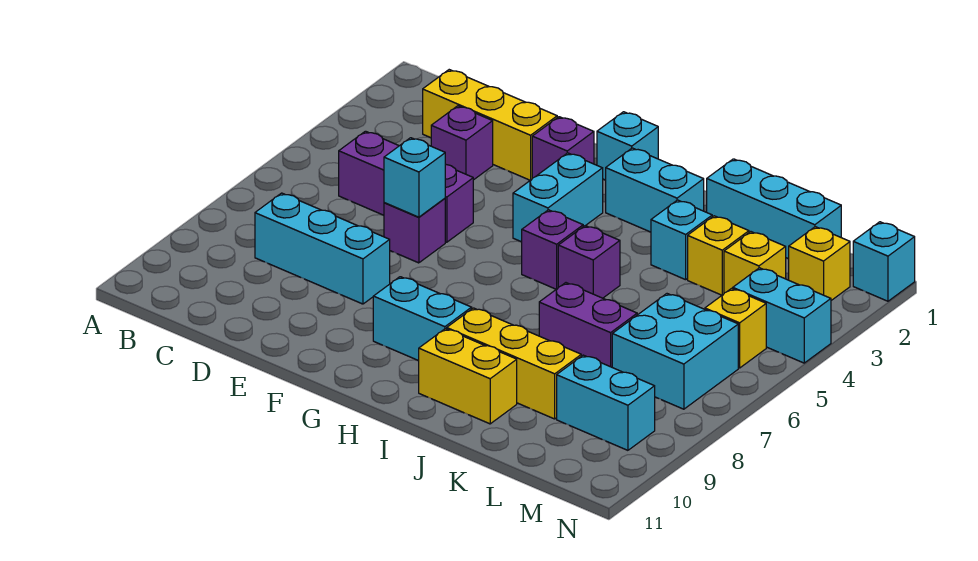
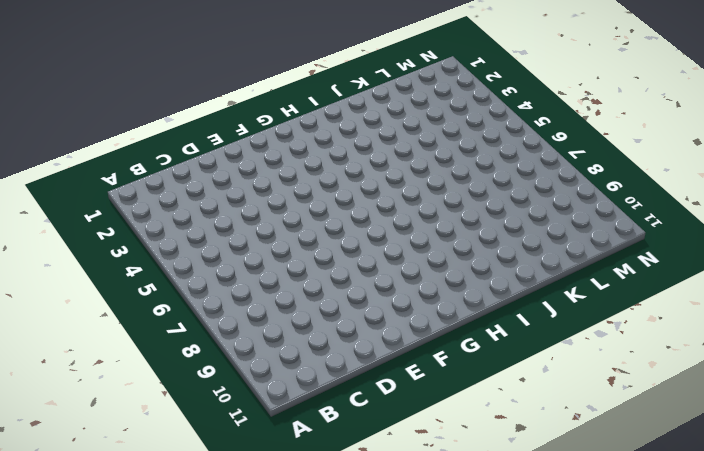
none -> yellow brick C2:E2 level 1
none -> purple brick C5:E5 level 1
none -> cyan brick C8:E8 level 1

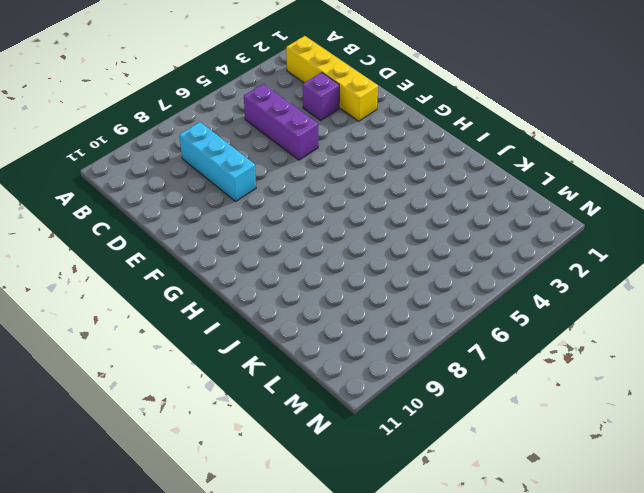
yellow brick B2:E2 level 1 -> yellow brick C2:E2 level 1
none -> purple brick E6 level 1
none -> purple brick F2 level 1
none -> cyan brick G1 level 1

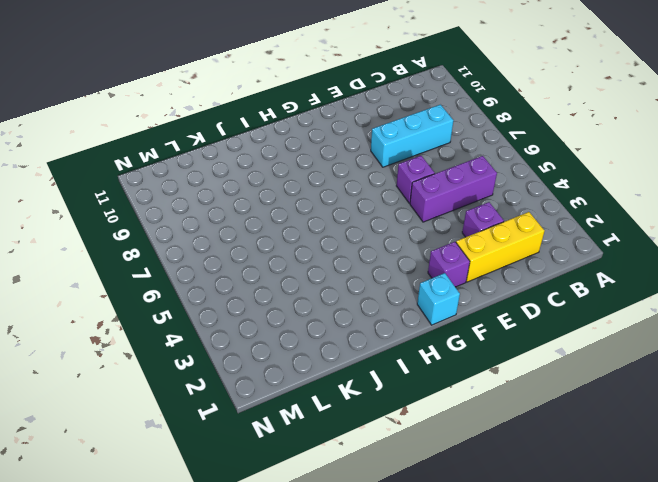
none -> cyan brick G3:G4 level 1
none -> cyan brick G9:H9 level 1
none -> cyan brick H2:I2 level 1

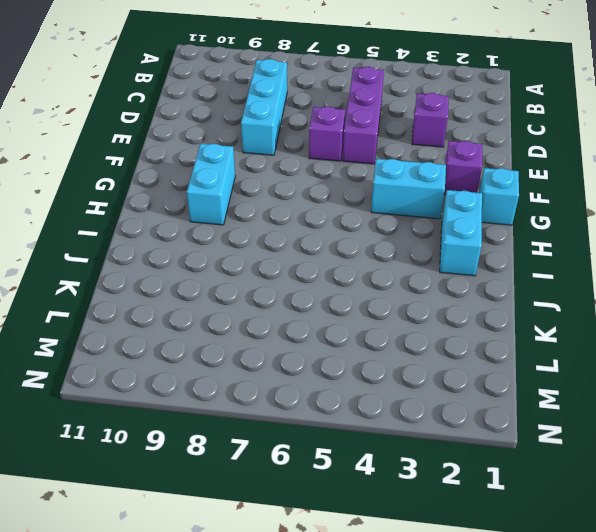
none -> yellow brick C2:E2 level 1
none -> purple brick H5 level 1
none -> purple brick I5 level 1

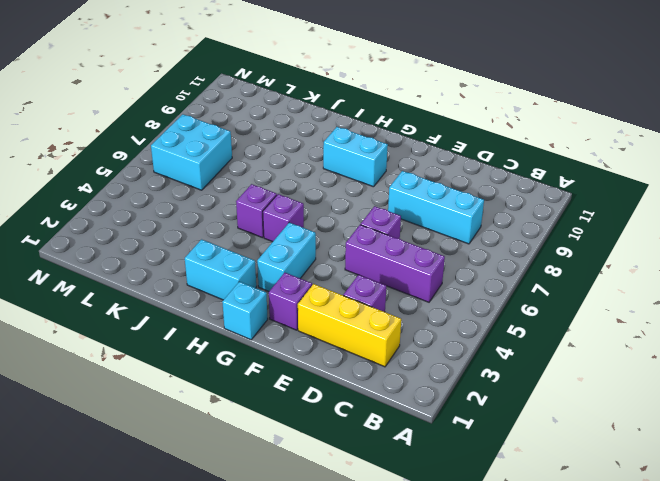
none -> yellow brick I9:K9 level 1
none -> yellow brick I10:J10 level 1
none -> cyan brick J1:L1 level 1

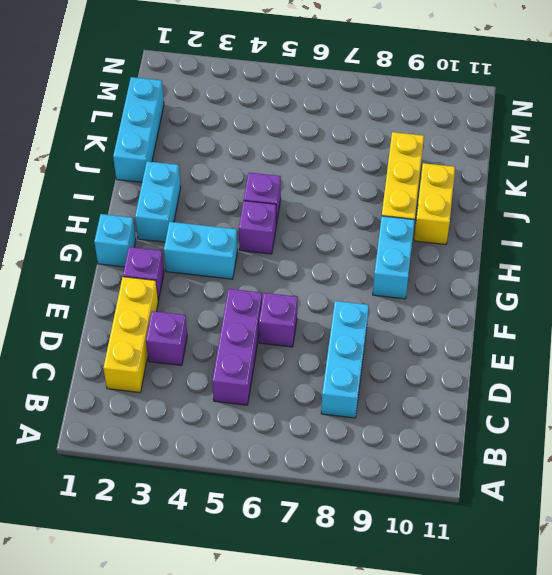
none -> cyan brick J3 level 1
none -> purple brick J7:K7 level 1
none -> yellow brick K3 level 1

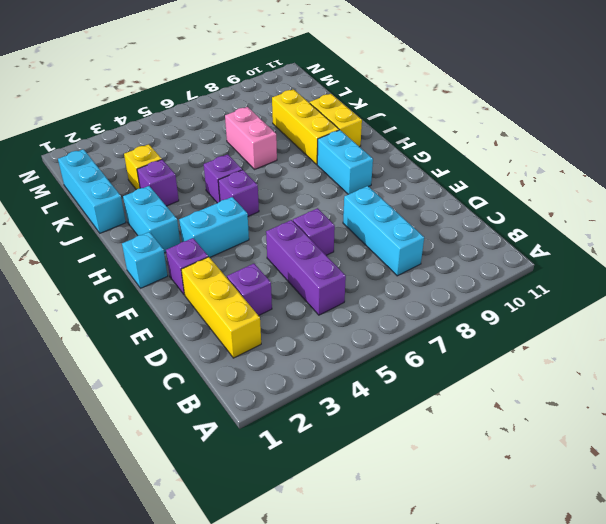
purple brick J3 level 1 -> cyan brick J3 level 1
pink brick J7:K7 level 1 -> purple brick J7:K7 level 1
none -> yellow brick L3 level 1
none -> cyan brick L6:M7 level 1
none -> cyan brick L9:M9 level 1

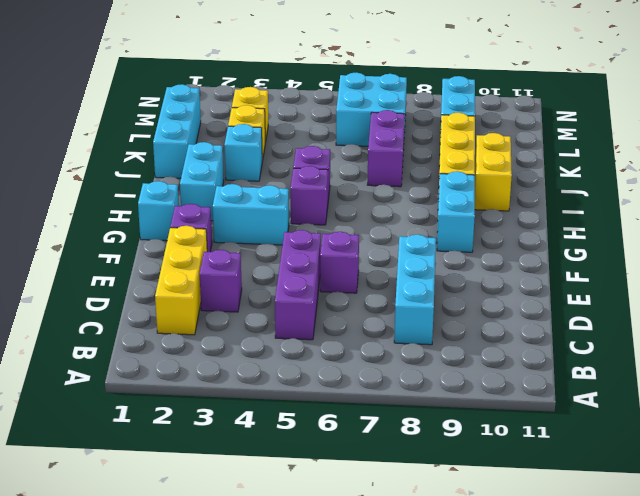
none -> yellow brick M2 level 1
none -> cyan brick M4:N4 level 1
none -> yellow brick M5 level 1

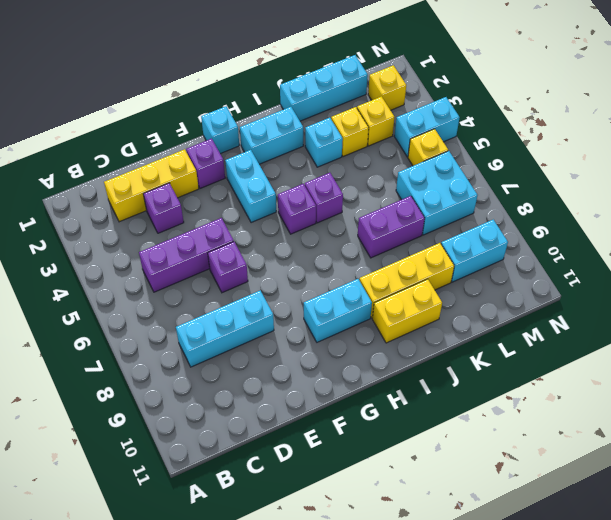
none -> cyan brick N1 level 1
none -> cyan brick E6 level 2

